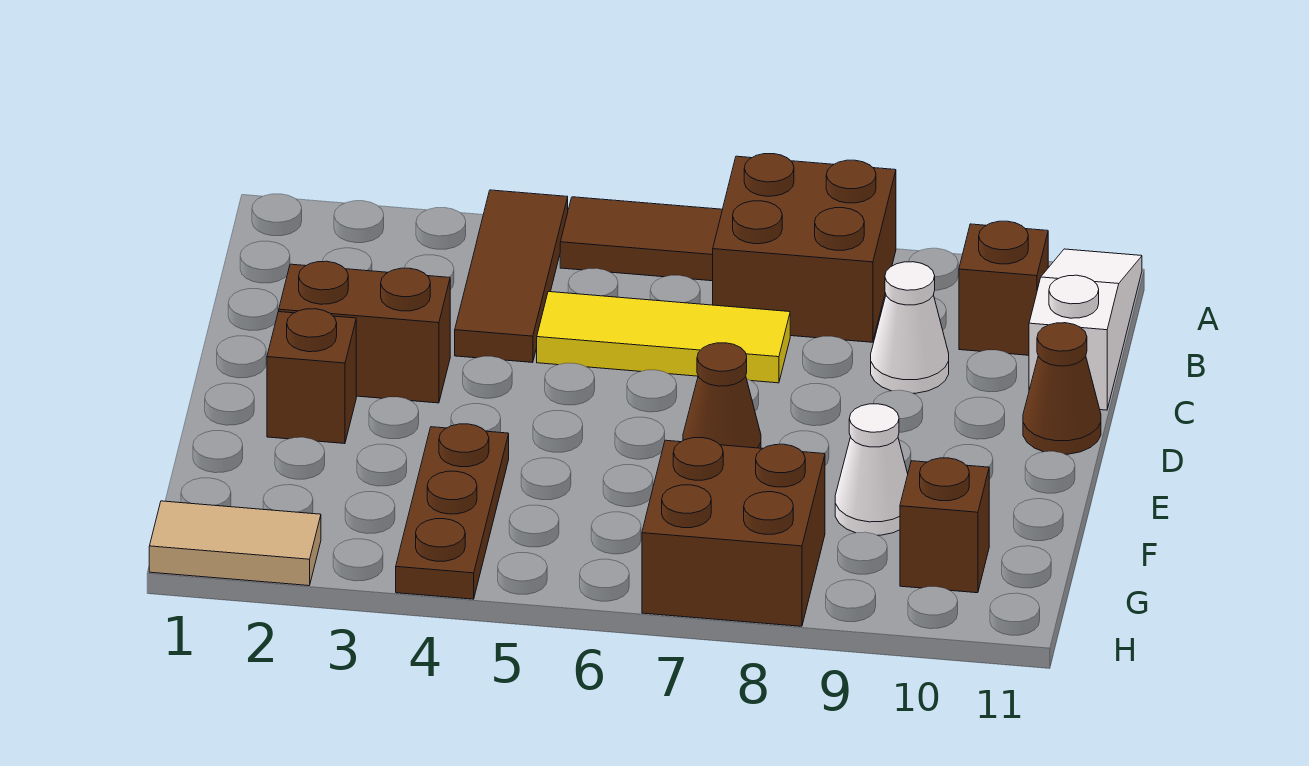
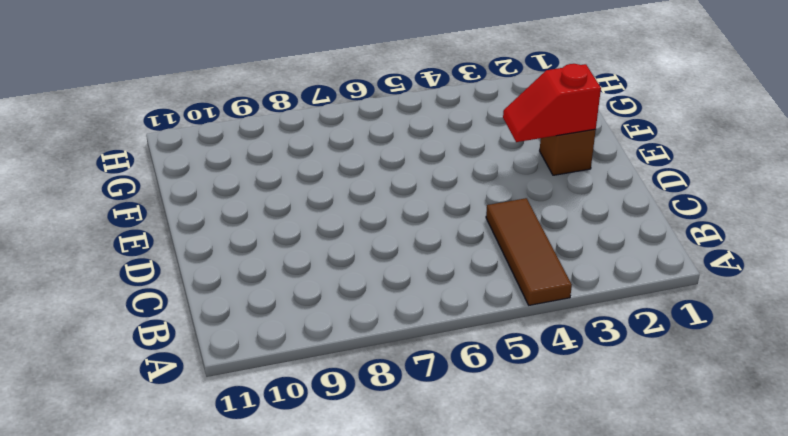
red slope E2:E3 level 2 top 2 -> none
none -> brown tile A5:A6 level 1
none -> brown brick A7:B8 level 1
none -> white slope A11:C11 level 1 top C

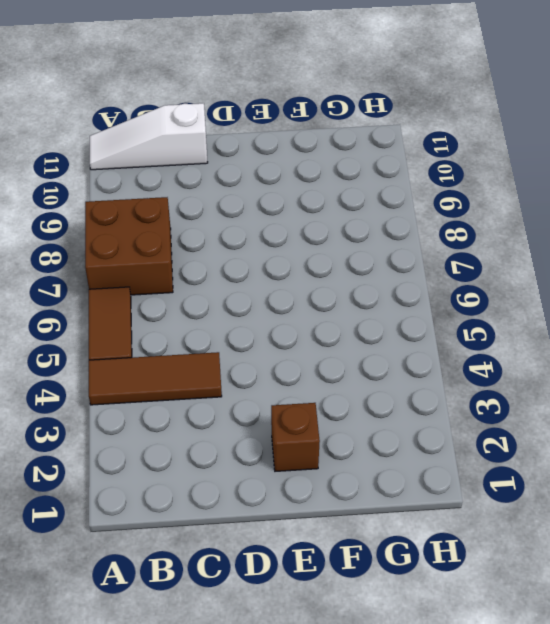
none -> brown brick B10 level 1
none -> yellow tile C5:C7 level 1
none -> white cone C9 level 1

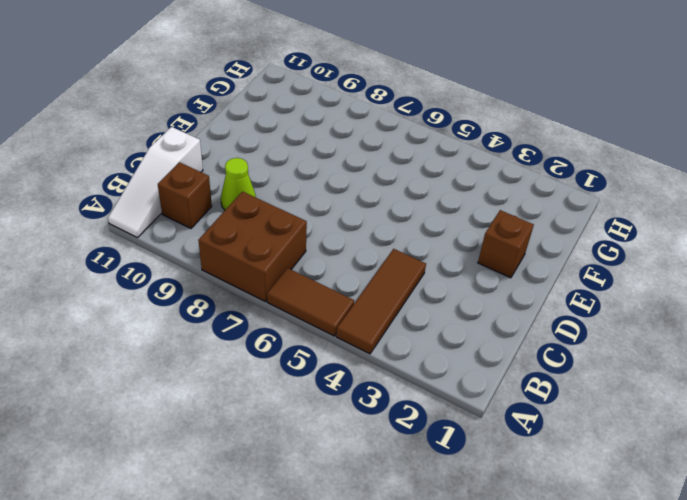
lime cone C9 level 1 -> white cone C9 level 1
none -> yellow tile C5:C7 level 1
none -> brown brick D2:D3 level 1
none -> brown cone D11 level 1

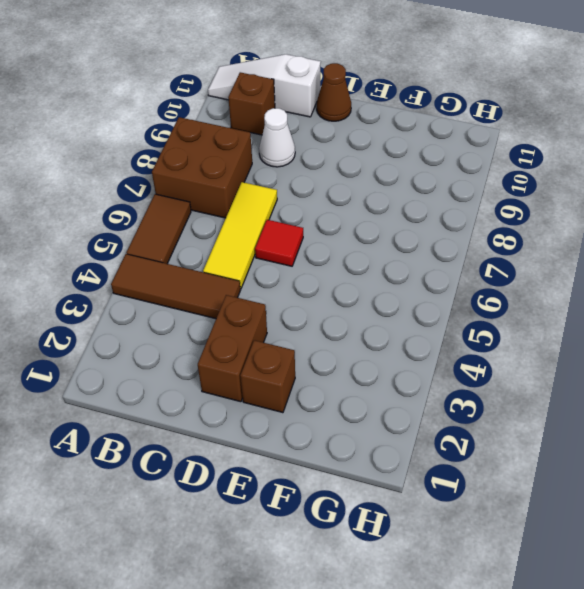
red tile D6 level 1 -> none
none -> brown cone E7 level 1
none -> brown plate F4:H4 level 1
none -> white cone F9 level 1

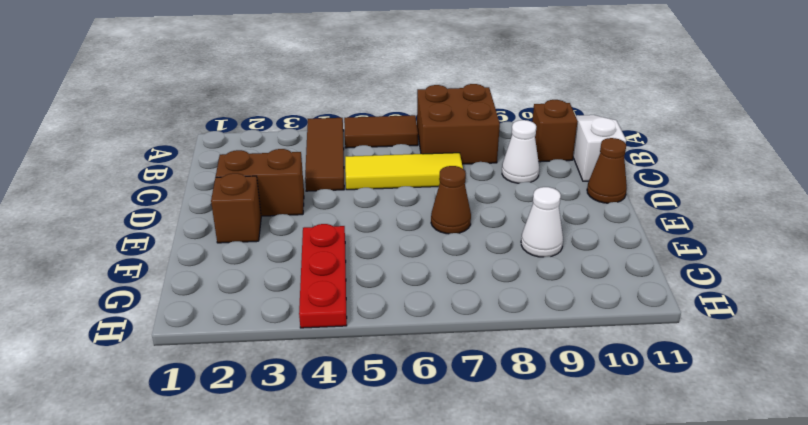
red plate F4:H4 level 1 -> brown plate F4:H4 level 1
none -> brown brick G7:H8 level 1
none -> brown brick G10 level 1
none -> tan tile H1:H2 level 1

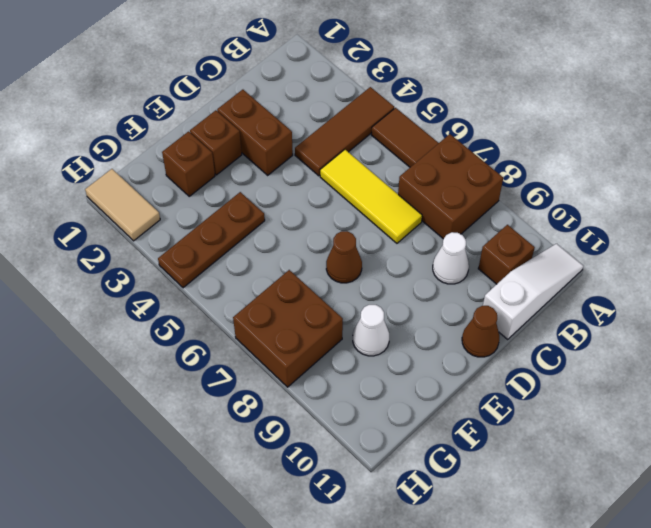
brown brick F2 level 1 -> brown brick G10 level 1

